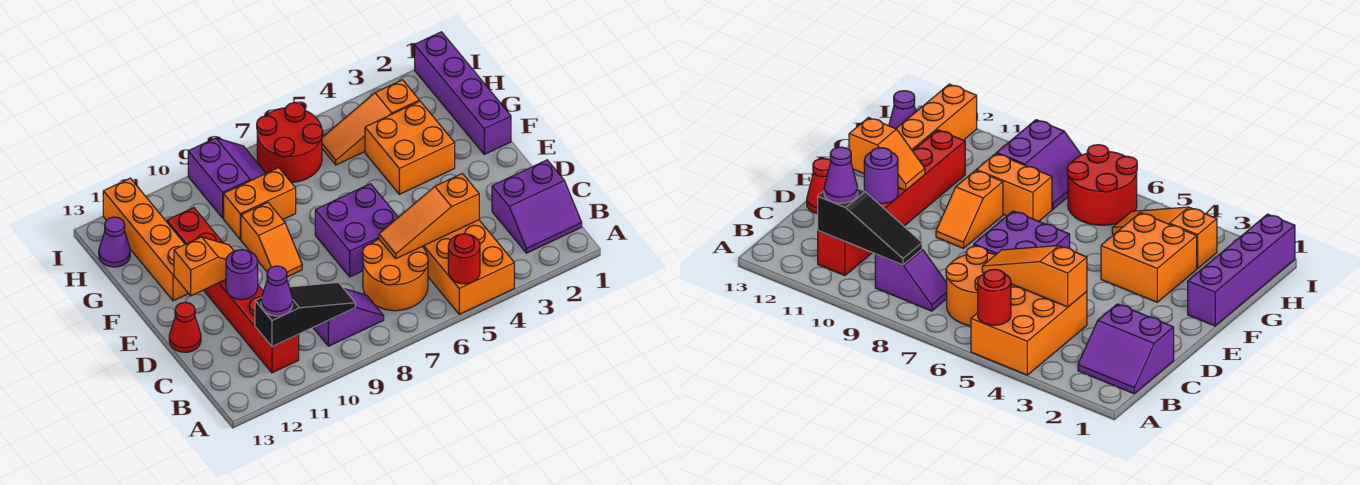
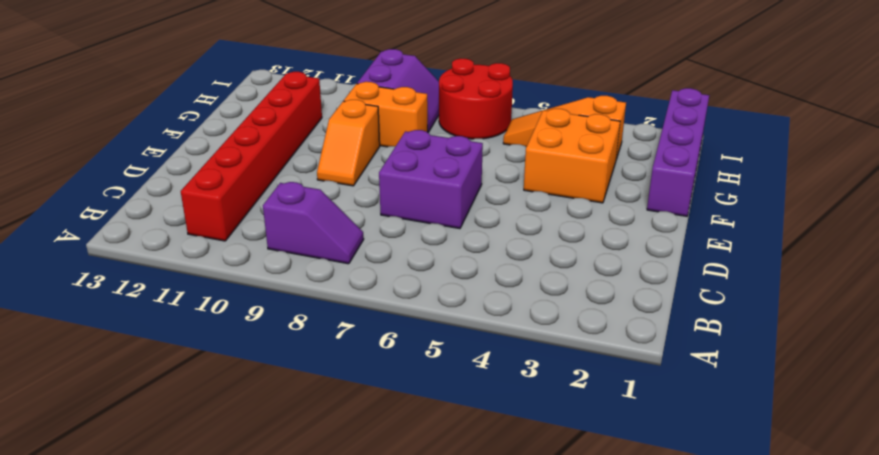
none -> orange brick A4:C5 level 1
none -> purple slope B1:C2 level 1 top C
none -> orange round brick B6:C7 level 1

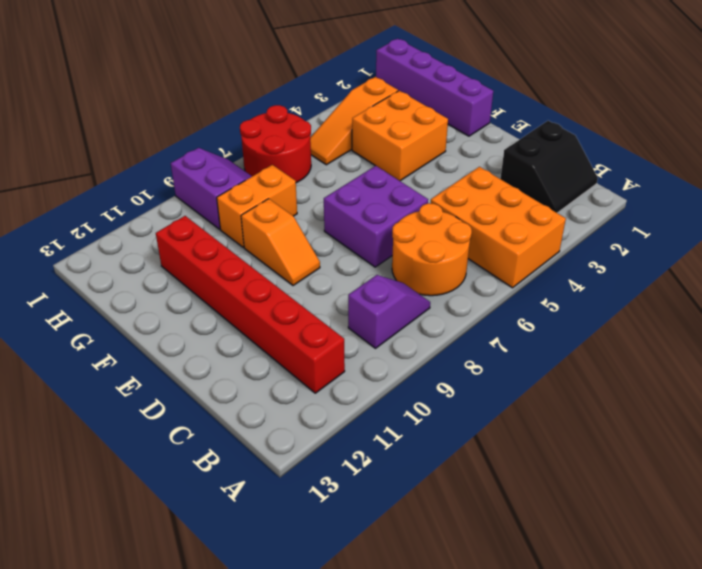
black slope B1:C2 level 1 top C -> purple slope B1:C2 level 1 top C
none -> red cone D13 level 1
none -> orange brick F12:I12 level 1
none -> purple cone H13 level 1

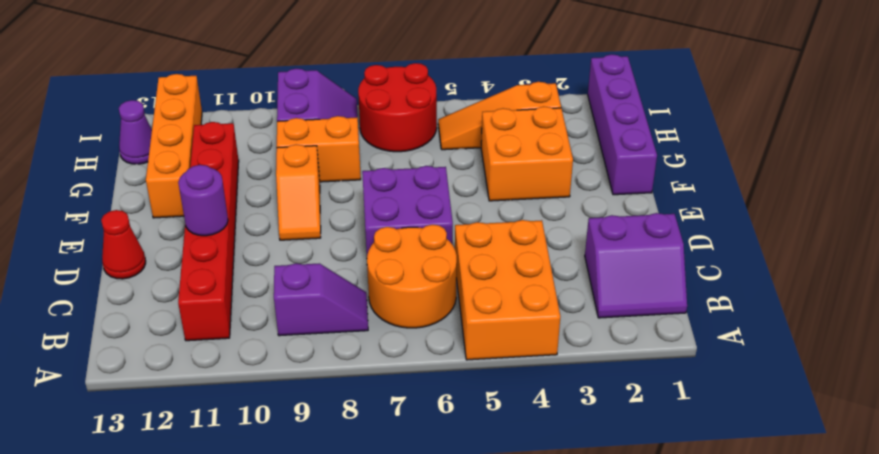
none -> red round brick A5 level 2
none -> black slope B9:B11 level 2 top 11
none -> orange slope C4:C6 level 2 top 4

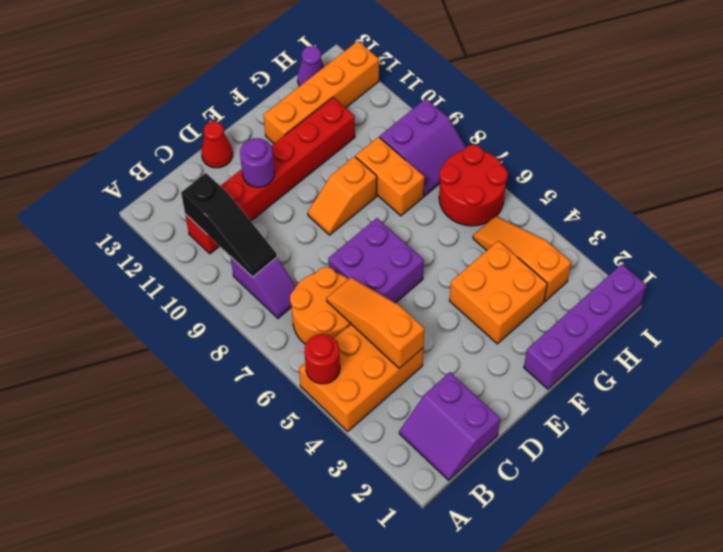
none -> orange slope E11:E12 level 2 top 12
none -> purple cone B11 level 3

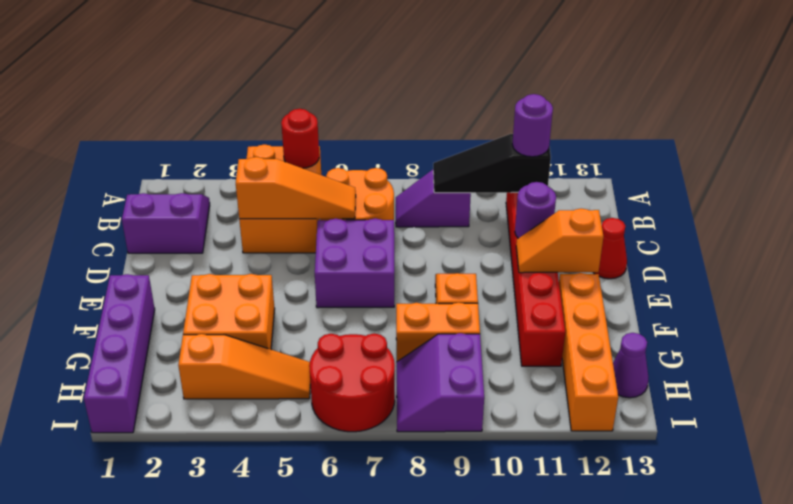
purple round brick B11 level 3 -> purple cone B11 level 3

